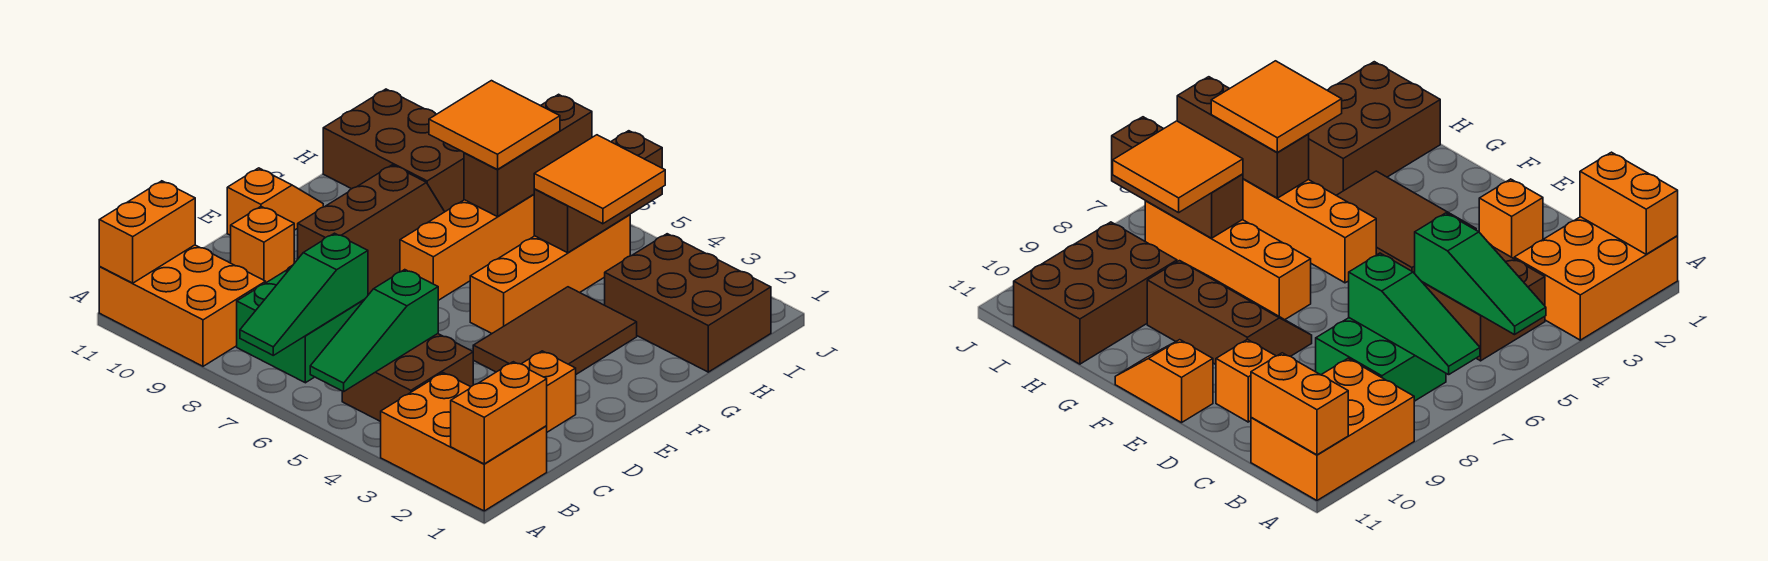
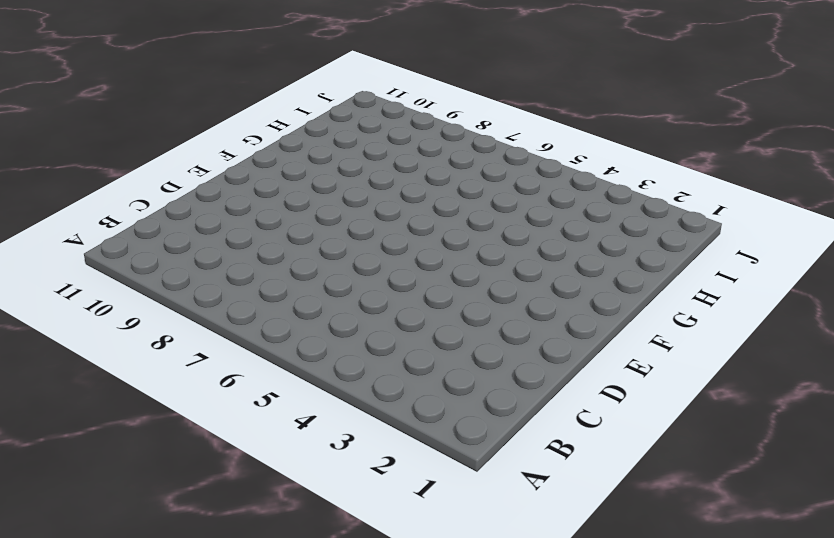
none -> orange brick A1:B3 level 1
none -> orange brick A9:B11 level 1
none -> brown brick B4:C5 level 1

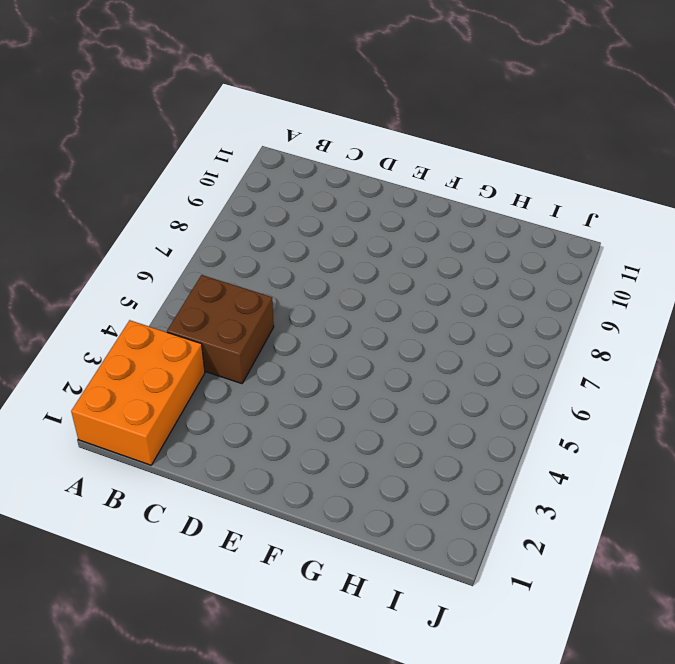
none -> orange brick A9:B11 level 1
none -> green brick B7:C8 level 1
none -> orange brick D2 level 1

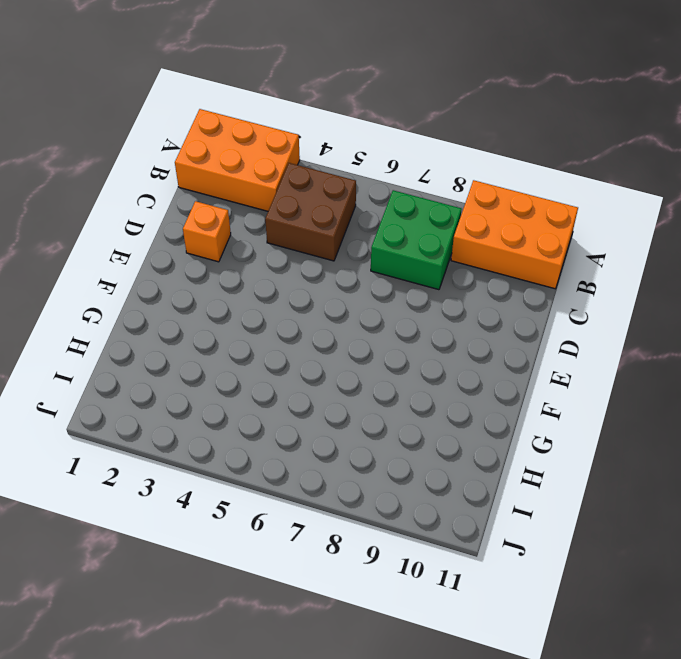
none -> orange brick D10 level 1
none -> brown tile E3:G4 level 1
none -> brown slope E8:G9 level 1 top 9

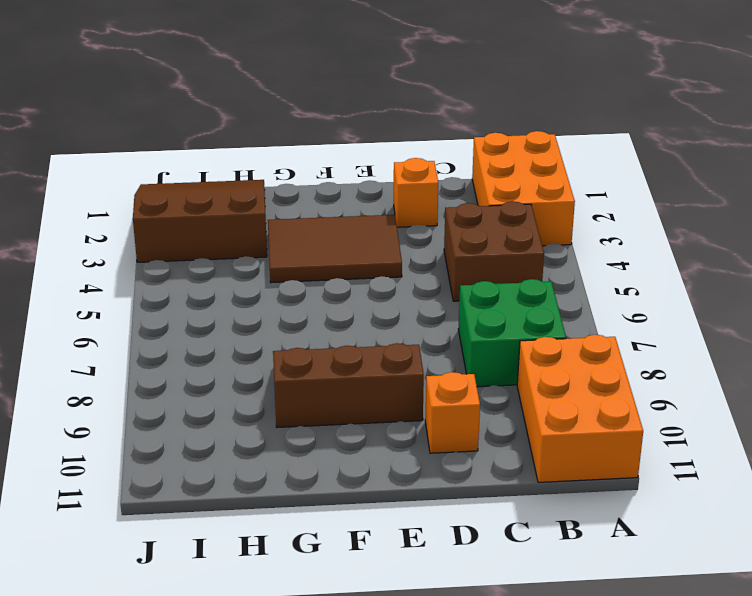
brown slope H1:J3 level 1 top 3 -> brown brick H1:I3 level 1
none -> orange slope E11:F11 level 1 top E
none -> orange brick F5:I5 level 1
none -> orange brick F7:I7 level 1

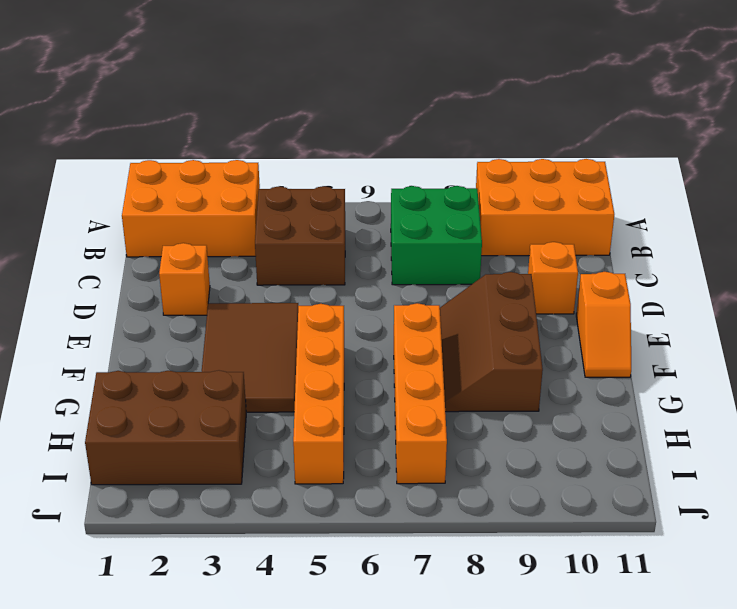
none -> brown brick H9:I11 level 1
none -> orange brick A1:B1 level 2
none -> green slope A5:C5 level 2 top C

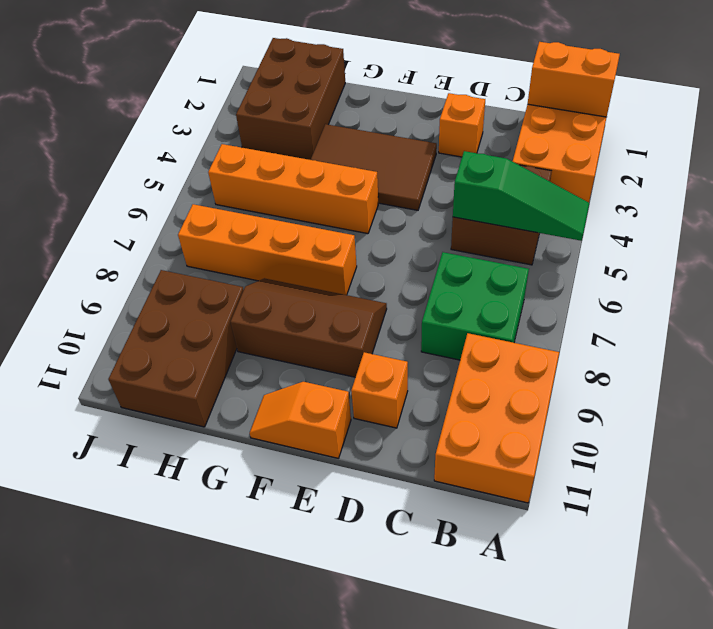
none -> green slope A7:C7 level 2 top C
none -> orange brick A11:B11 level 2
none -> brown brick H5:J5 level 2

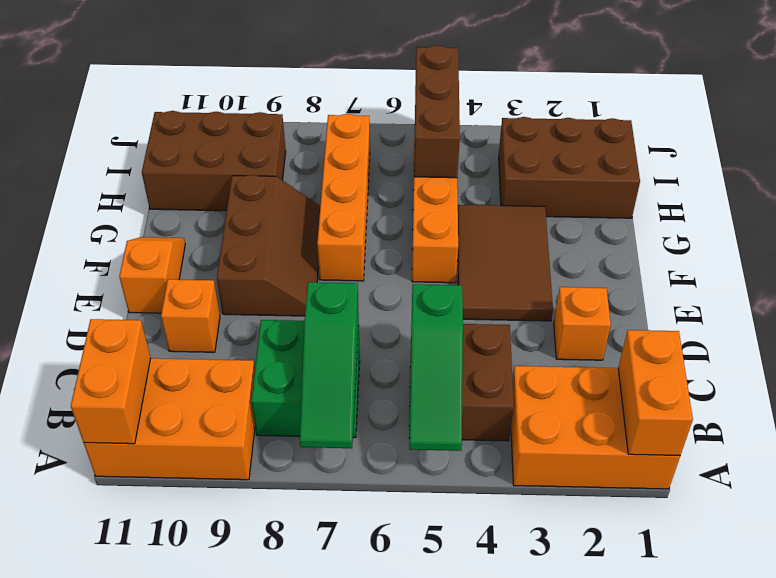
none -> brown brick H7:J7 level 2
none -> orange tile H4:I5 level 3
none -> orange tile H7:I8 level 3

